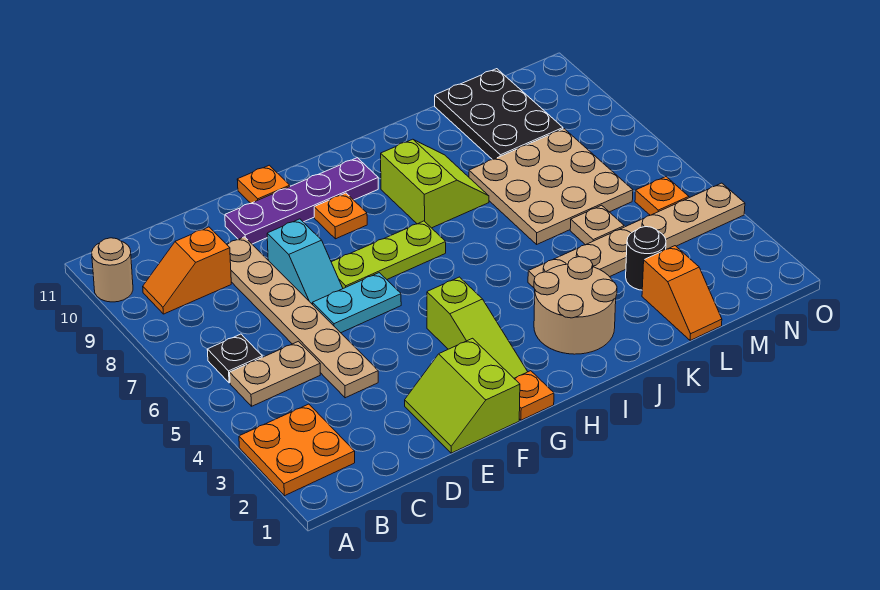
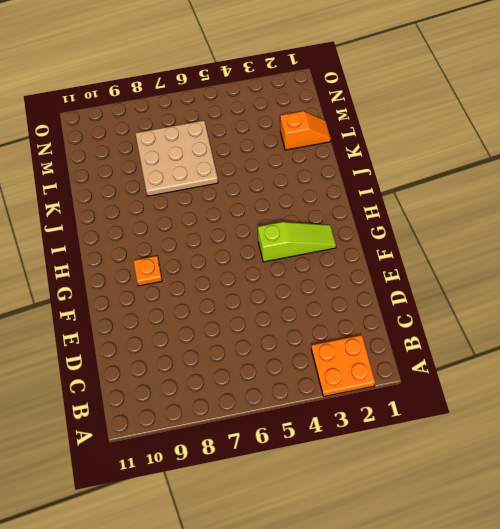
none -> tan round brick A10 level 1
none -> tan plate B5:C5 level 1
none -> black plate B6 level 1

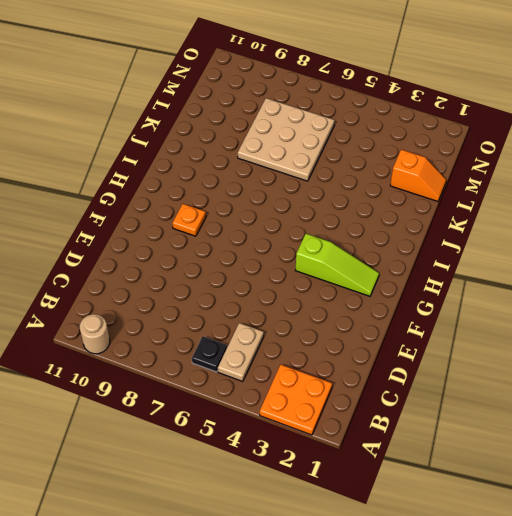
none -> orange slope B9:C9 level 1 top C
none -> tan plate D4:D9 level 1
none -> lime slope E1:F2 level 1 top F

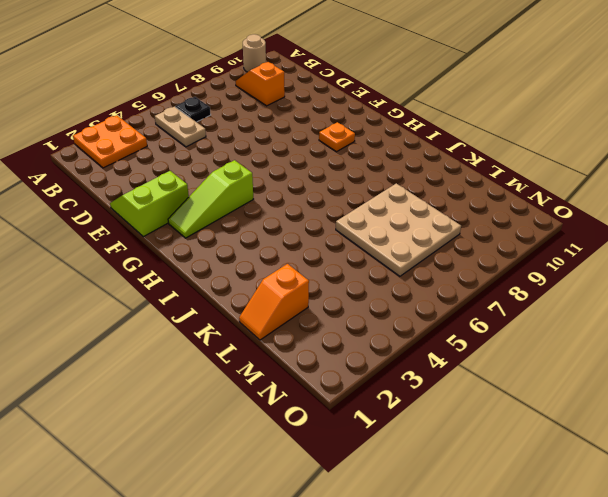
none -> tan plate D4:D9 level 1
none -> cyan plate E6:F6 level 1
none -> cyan slope E7:E8 level 1 top 8

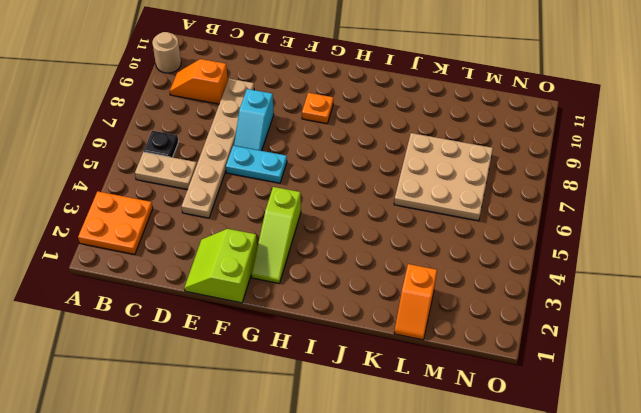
none -> purple plate E10:H10 level 1
none -> lime plate F7:H7 level 1
none -> orange plate F11 level 1

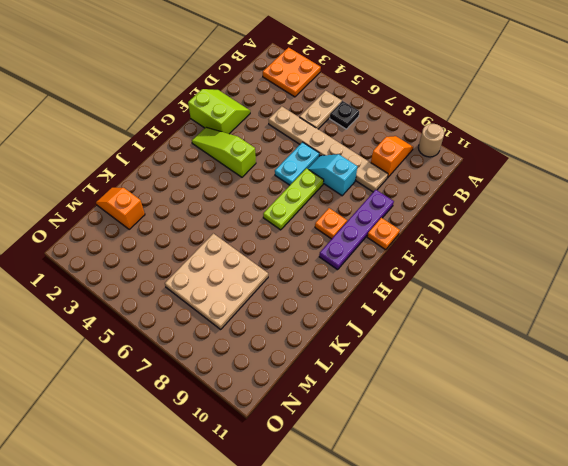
none -> orange plate G1 level 1
none -> tan round brick I2:J3 level 1
none -> lime slope I8:J9 level 1 top I

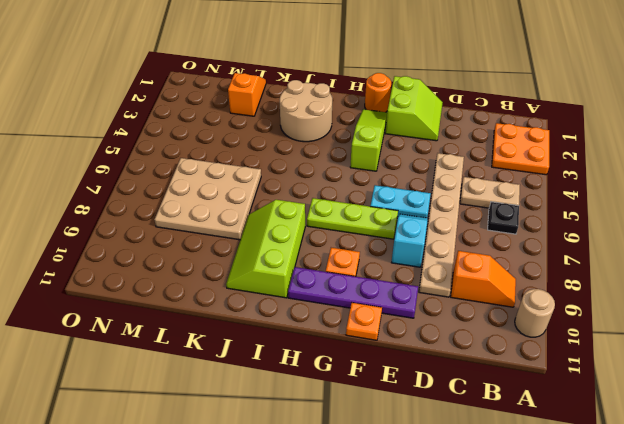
orange round brick G1 level 1 -> orange plate G1 level 1
lime slope I8:J10 level 1 top I -> lime slope I8:J9 level 1 top I
none -> tan plate J4:O4 level 1
none -> black round brick L3 level 1
none -> tan plate L5 level 1

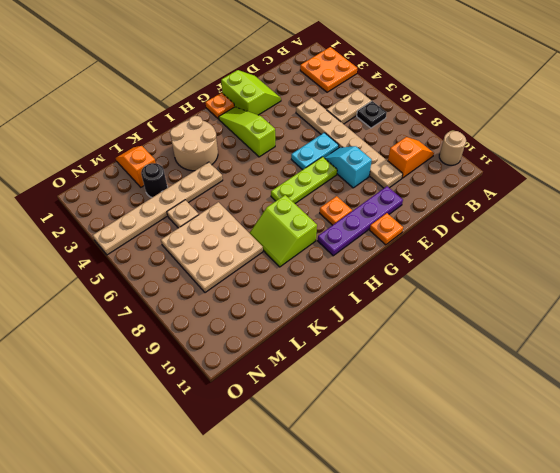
none -> black plate L9:M11 level 1
none -> orange plate N5 level 1

